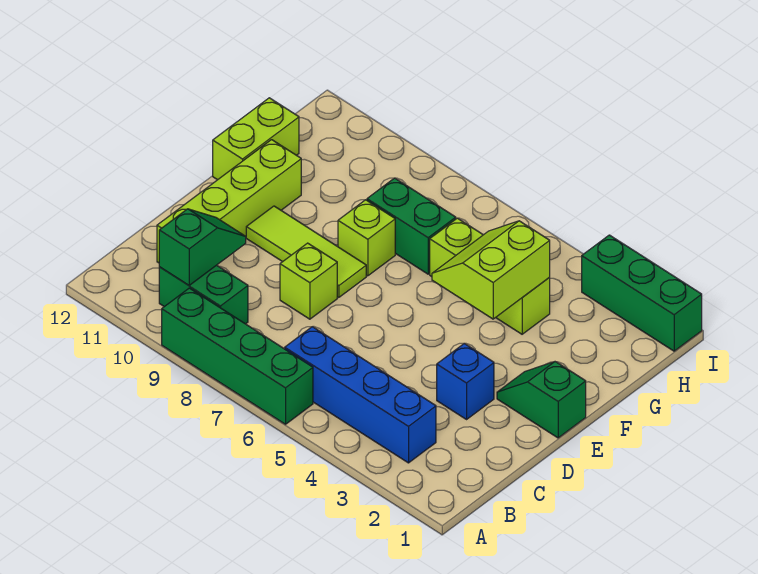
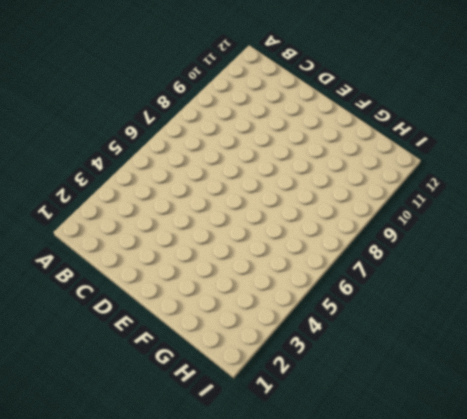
none -> green brick A6:A9 level 1
none -> blue brick B3:B6 level 1
none -> green brick B9:B10 level 1

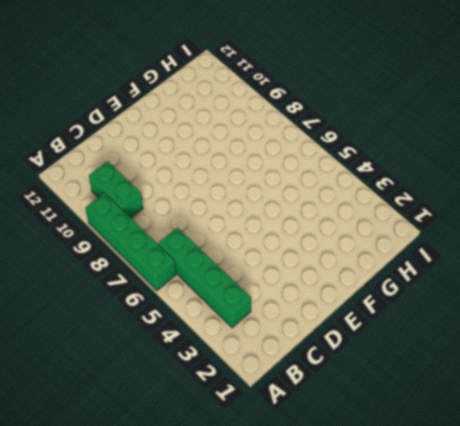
green brick B3:B6 level 1 -> blue brick B3:B6 level 1
none -> lime brick C11:F11 level 1
none -> blue brick D3 level 1
none -> lime brick D8 level 1

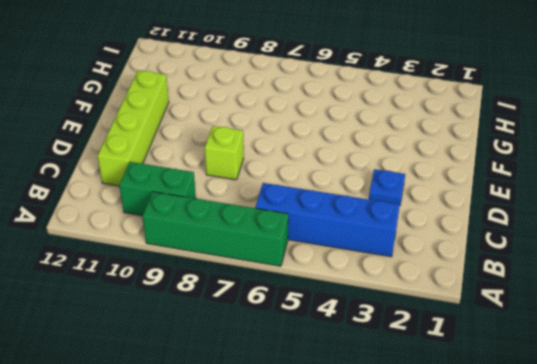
blue plate D3 level 1 -> blue brick D3 level 1
none -> green slope E1:E2 level 1 top 1
none -> lime tile E8:E10 level 1
none -> lime brick F8 level 1

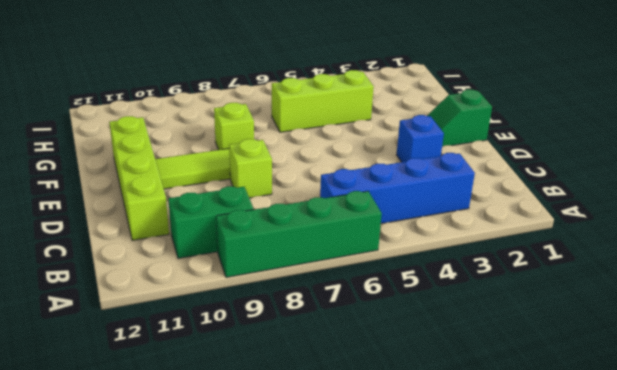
none -> lime brick F12:G12 level 1
none -> green brick G7:G8 level 1
none -> green brick I1:I3 level 1

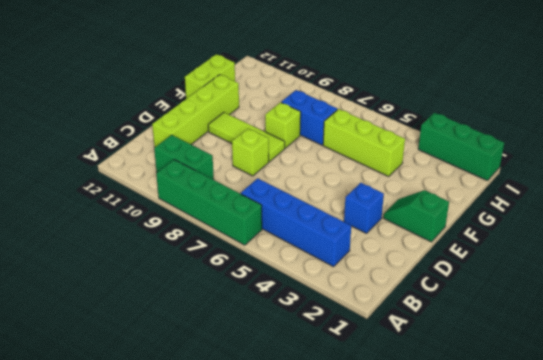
blue brick G7:G8 level 1 -> green brick G7:G8 level 1
none -> green slope B10:C10 level 2 top B
none -> lime slope F4:G5 level 2 top 4

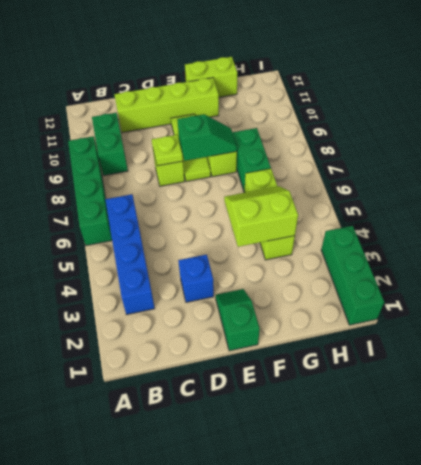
lime plate D8 level 2 -> none
green slope E8:F8 level 2 top E -> green slope B10:C10 level 2 top B

